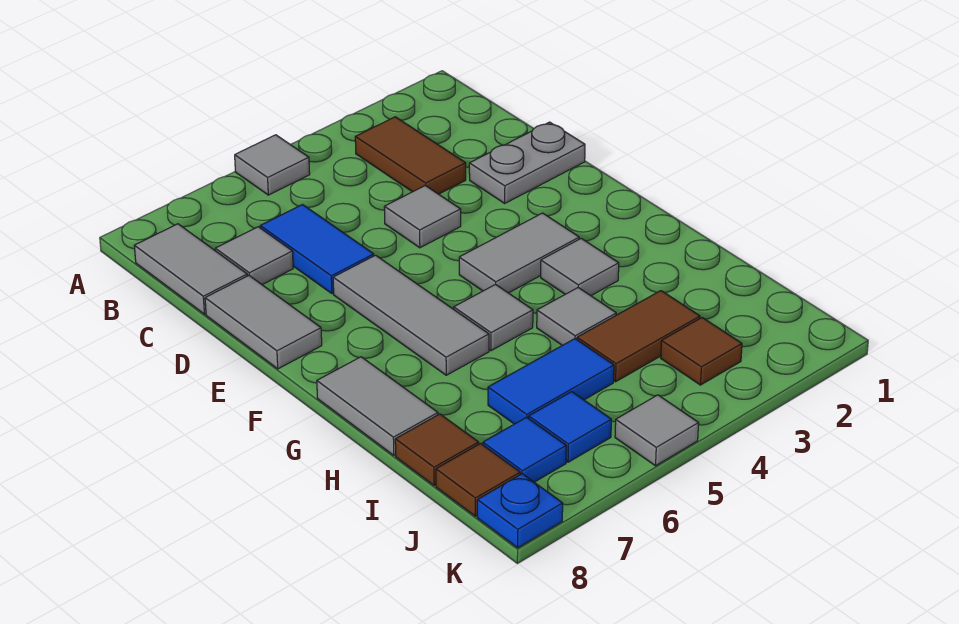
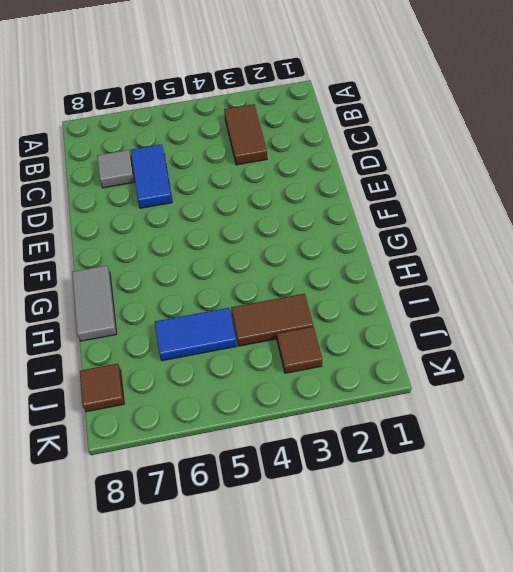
none -> grey tile A5 level 1
none -> grey tile B8:C8 level 1
none -> grey plate D1:D2 level 1

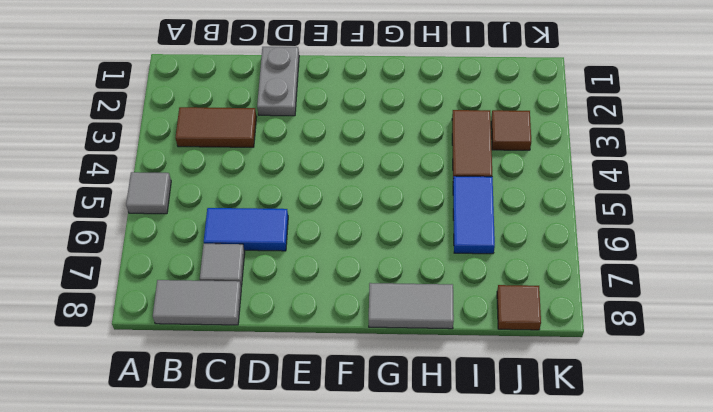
none -> grey tile D4 level 1
none -> grey tile D8:E8 level 1
none -> grey tile E6:G6 level 1

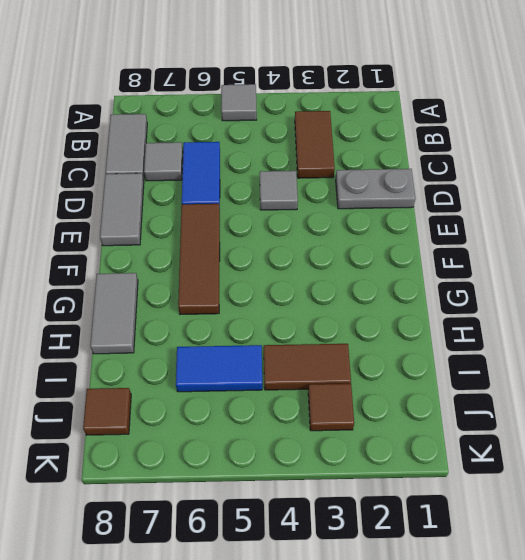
brown tile E6:G6 level 1 -> grey tile E6:G6 level 1
none -> grey tile F3:F4 level 1
none -> grey tile G3 level 1
none -> grey tile G5 level 1

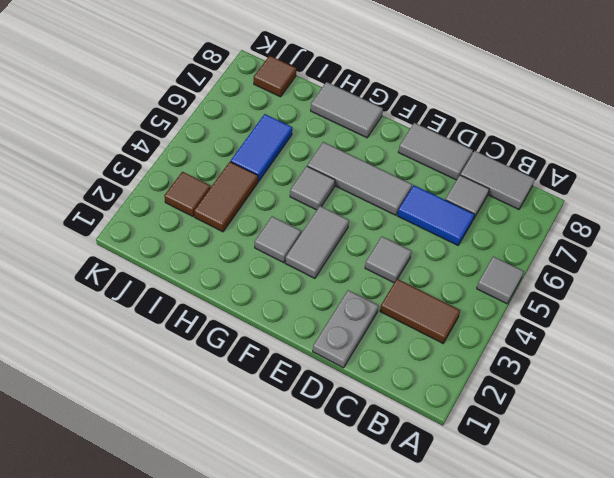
none -> grey tile H4 level 1
none -> brown tile I8 level 1
none -> blue tile J6 level 1

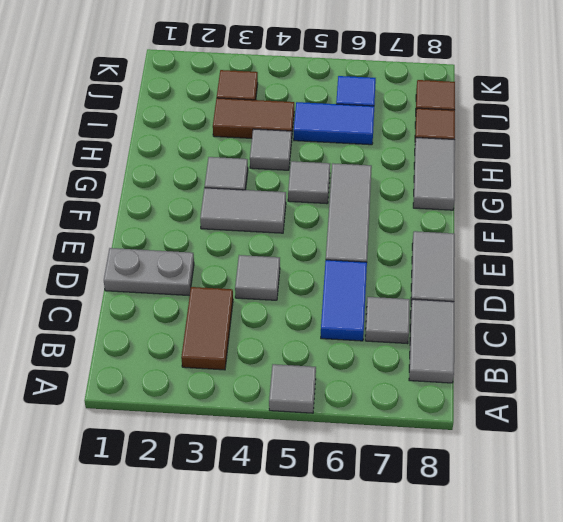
none -> blue tile J7 level 1
none -> grey tile K5 level 1
none -> blue plate K8 level 1

